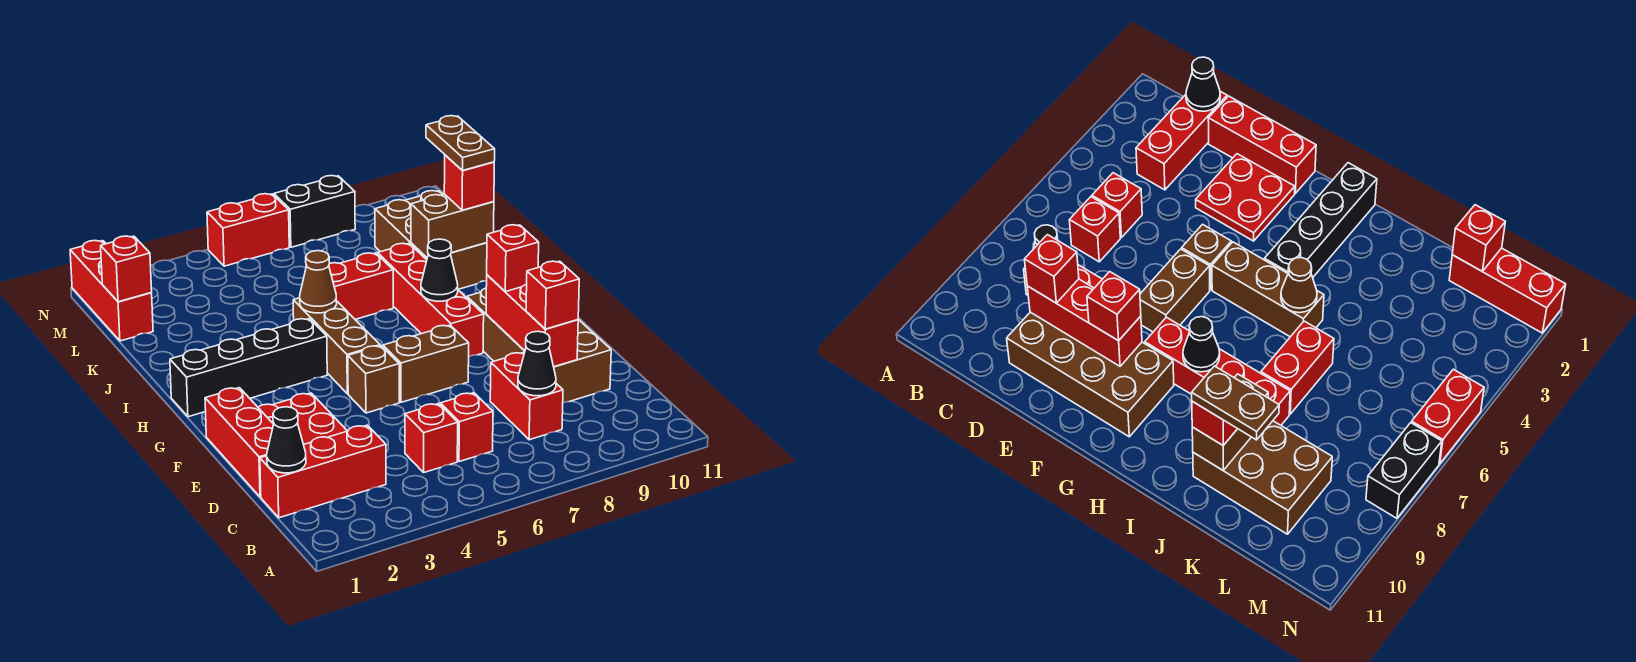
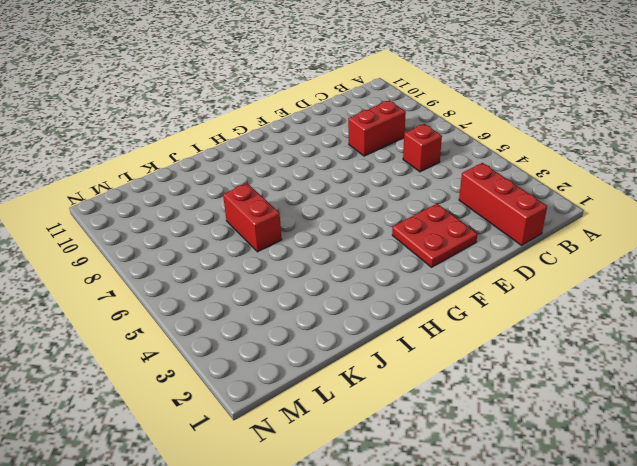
none -> red brick C5 level 1
none -> red brick D1:F1 level 1
none -> brown brick D9:G10 level 1

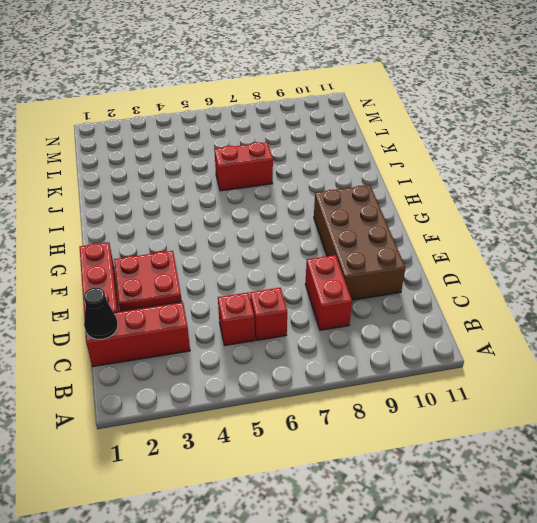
none -> brown brick F5 level 1
none -> brown brick F6:F7 level 1
none -> brown brick G5:I5 level 1

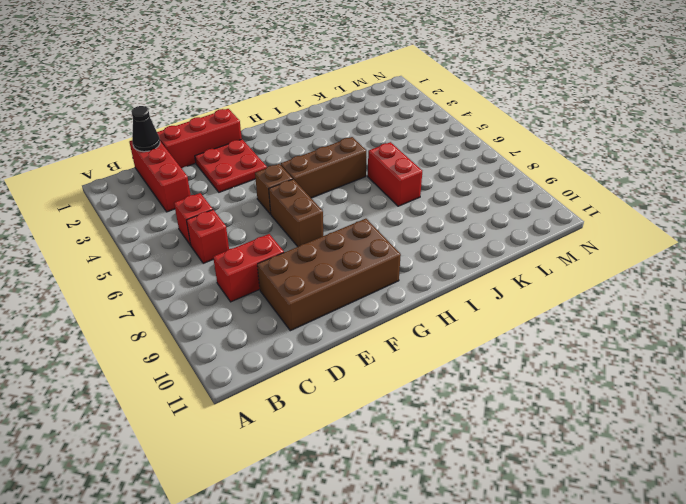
none -> red brick G8:J8 level 1
none -> black brick H1:H4 level 1
none -> brown brick J9:L10 level 1

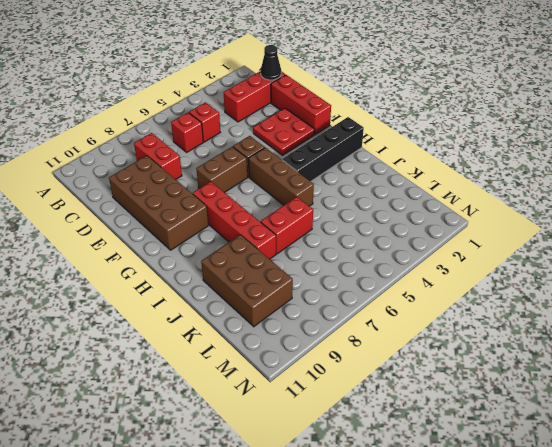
none -> red brick L1:N1 level 1
none -> red brick N5:N6 level 1
none -> black brick N7:N8 level 1

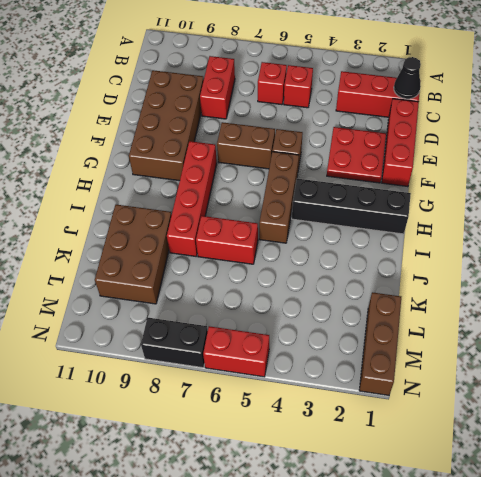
brown brick L1:N1 level 1 -> red brick L1:N1 level 1
none -> black cone C8 level 2
none -> red brick D9:F9 level 2
none -> black cone H8 level 2

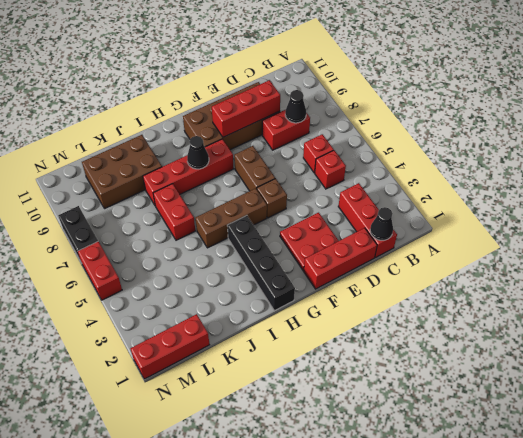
none -> brown cone I5 level 2
none -> brown brick J9:J10 level 2
none -> red brick L1 level 2

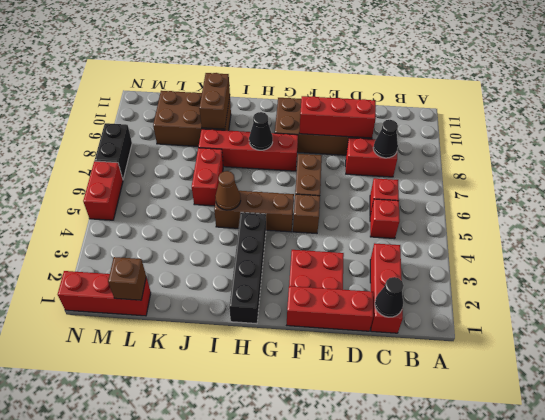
brown brick L1 level 2 -> red brick L1 level 2
none -> red brick D9 level 3
none -> red brick F9 level 3
none -> red brick J10 level 3

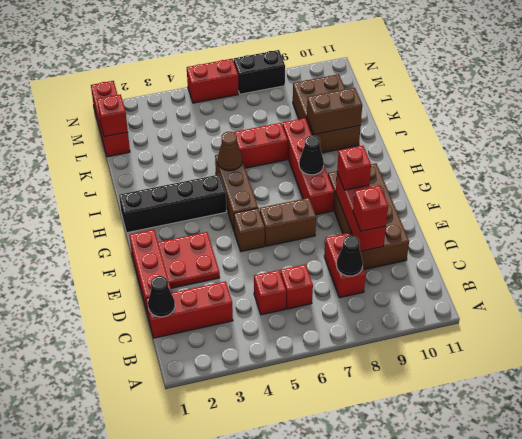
none -> red brick J10 level 3
none -> brown plate J10:K10 level 4

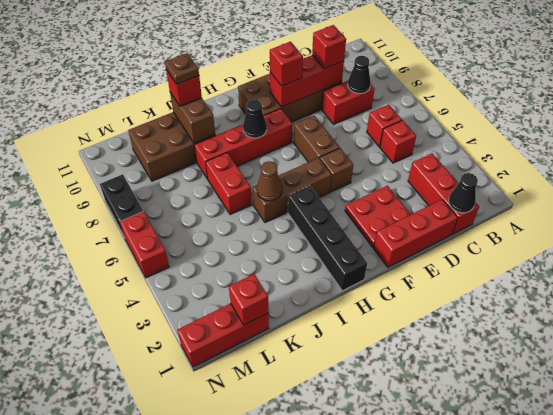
brown plate J10 level 4 -> brown plate J10:K10 level 4

